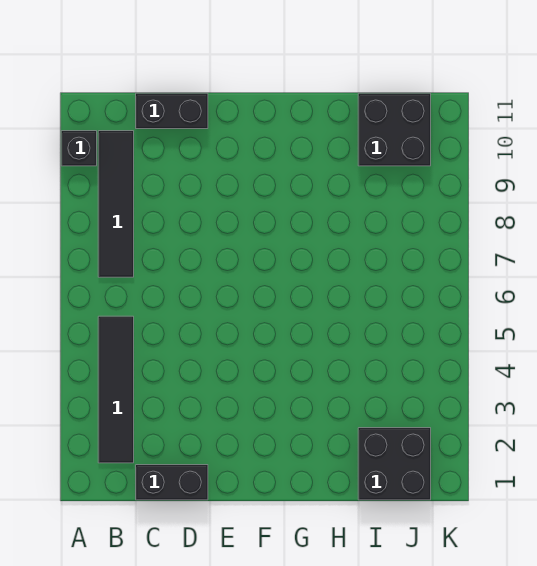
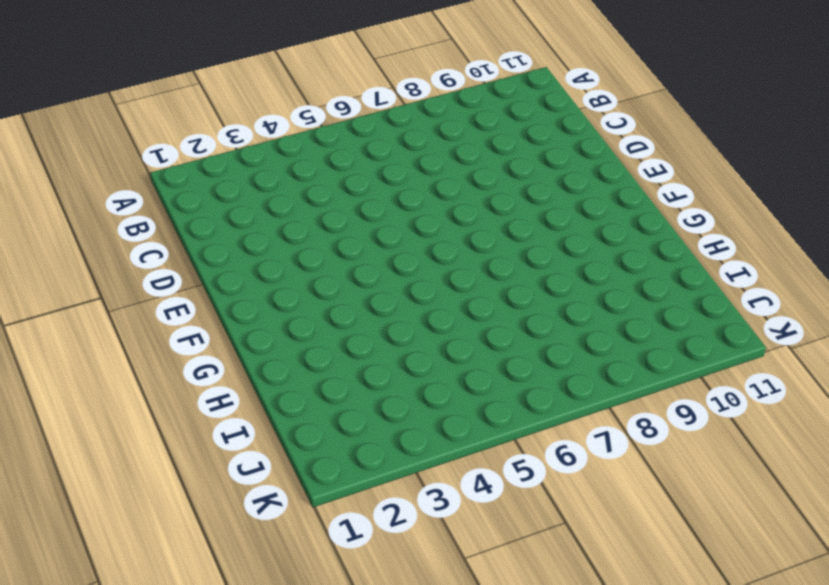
none -> black brick A10 level 1
none -> black tile B2:B5 level 1

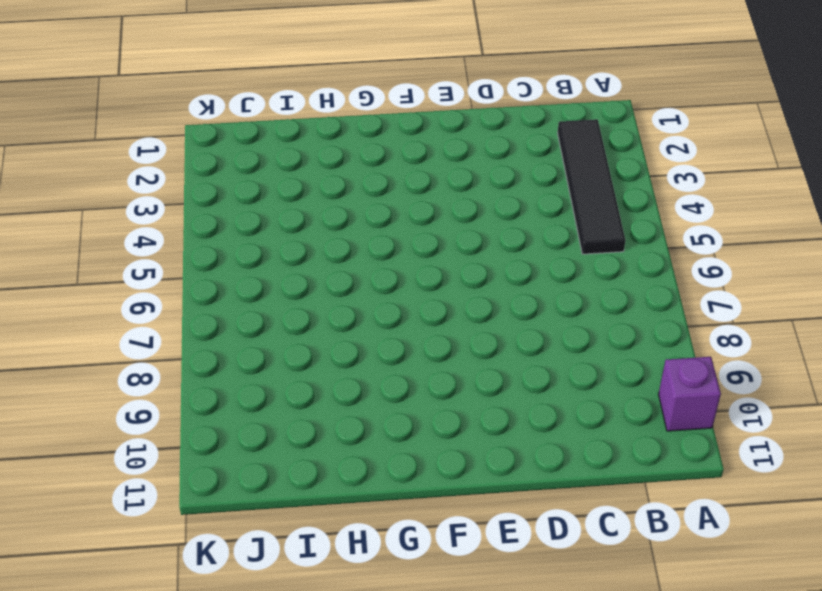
purple brick A10 level 1 -> black brick A10 level 1
none -> black tile B7:B10 level 1
none -> black brick C1:D1 level 1

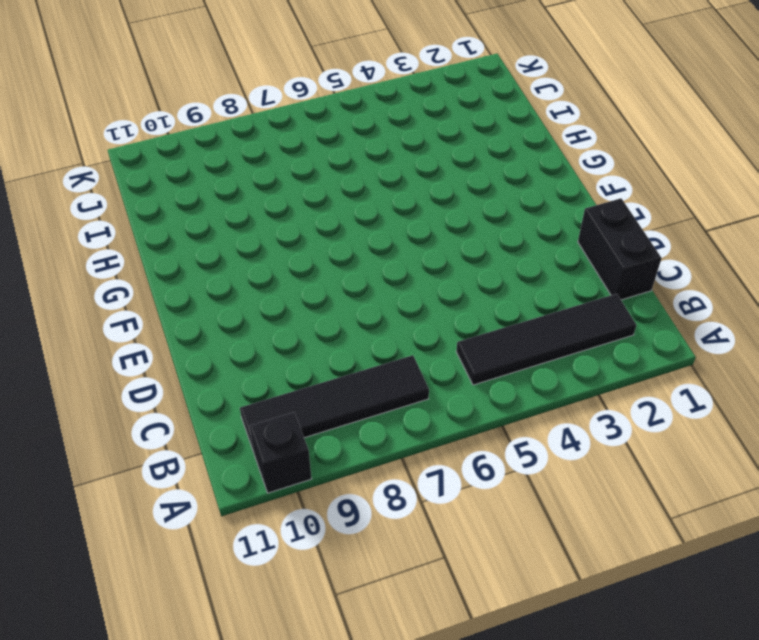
none -> black brick C11:D11 level 1
none -> black brick I1:J2 level 1

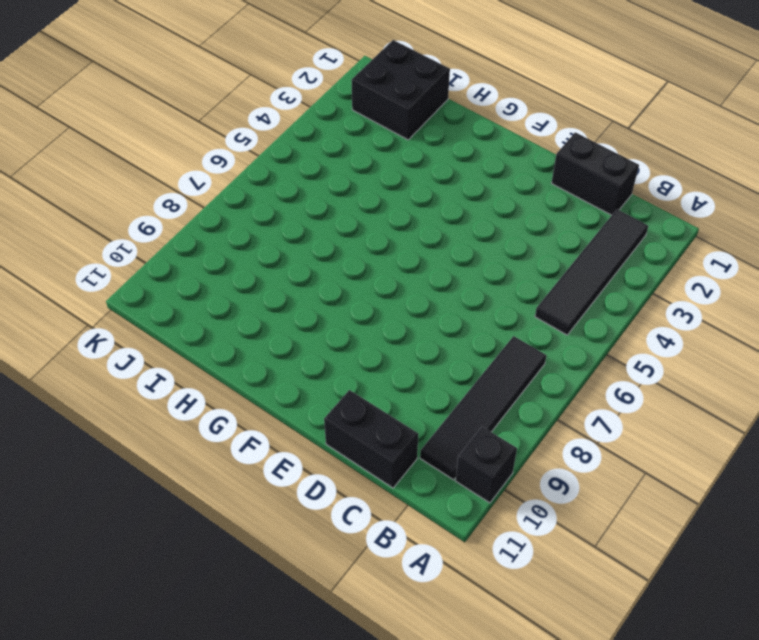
none -> black brick I10:J11 level 1

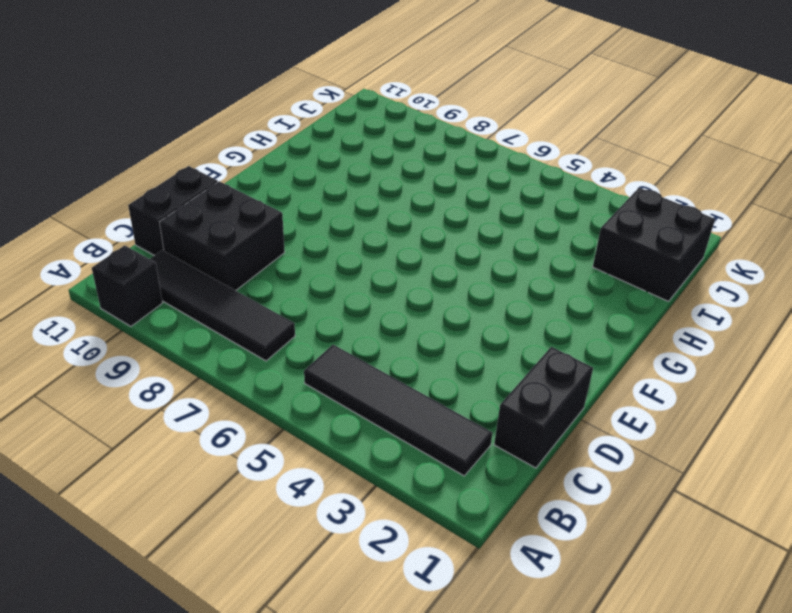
black brick C9:D10 level 1 -> black brick I10:J11 level 1

